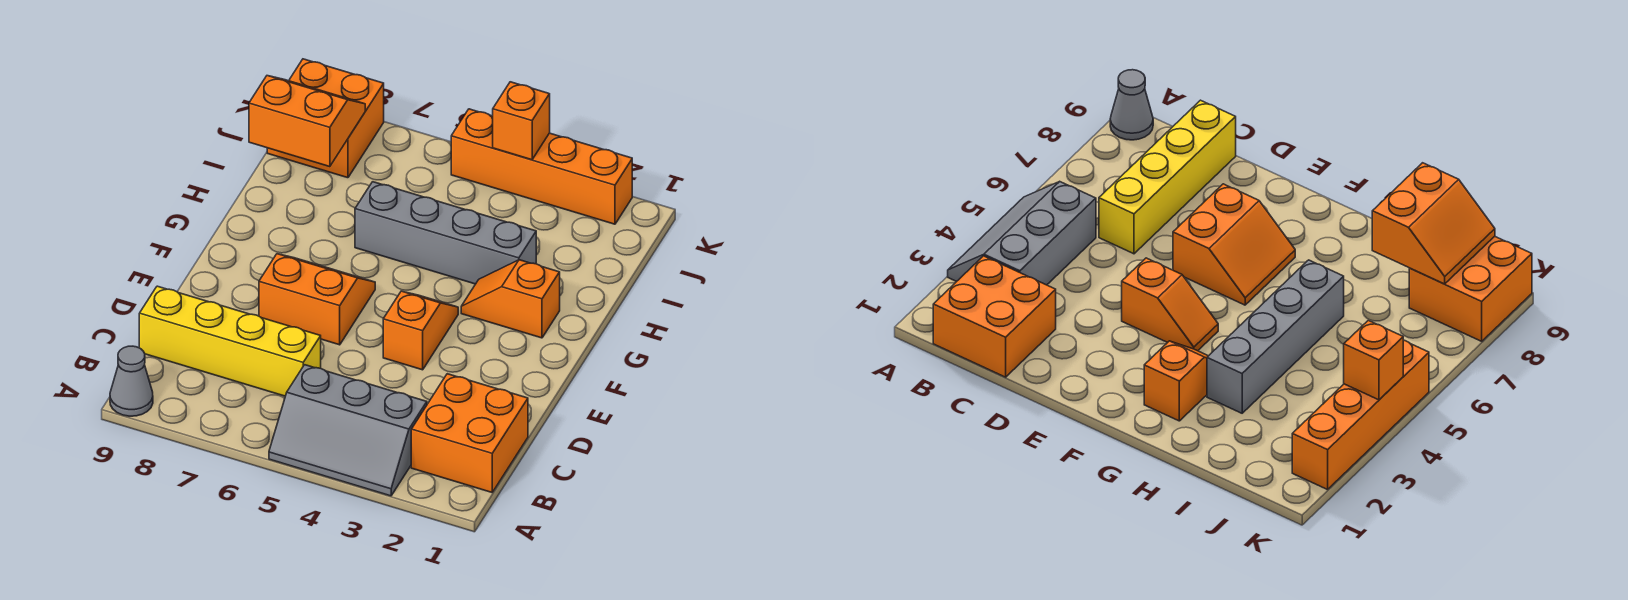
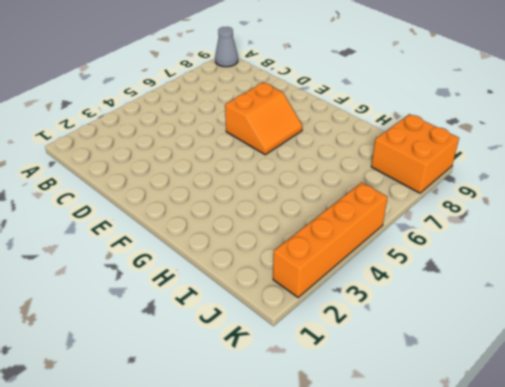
none -> grey slope A3:B5 level 1 top B
none -> orange brick B1:C2 level 1
none -> yellow brick C6:C9 level 1

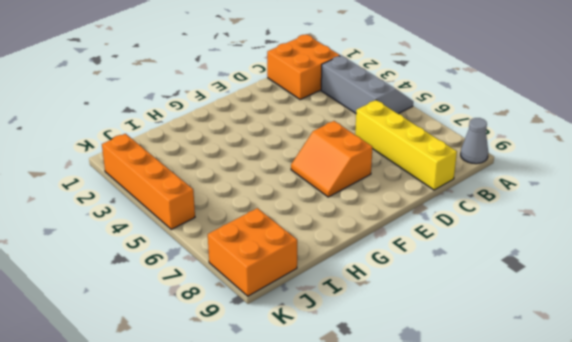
none -> orange slope E4:F4 level 1 top E
none -> orange slope G2:G3 level 1 top 2
none -> grey brick H3:H6 level 1

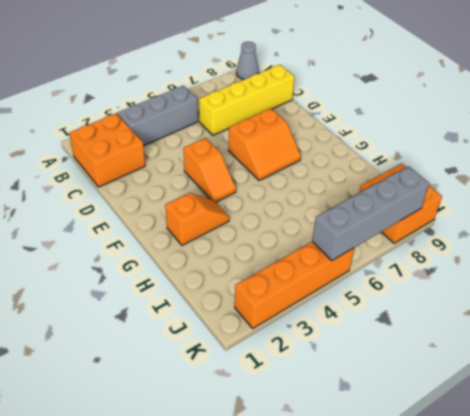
grey brick K5:K8 level 2 -> grey brick H3:H6 level 1
none -> orange slope I8:J9 level 2 top I
none -> orange brick K4 level 2

